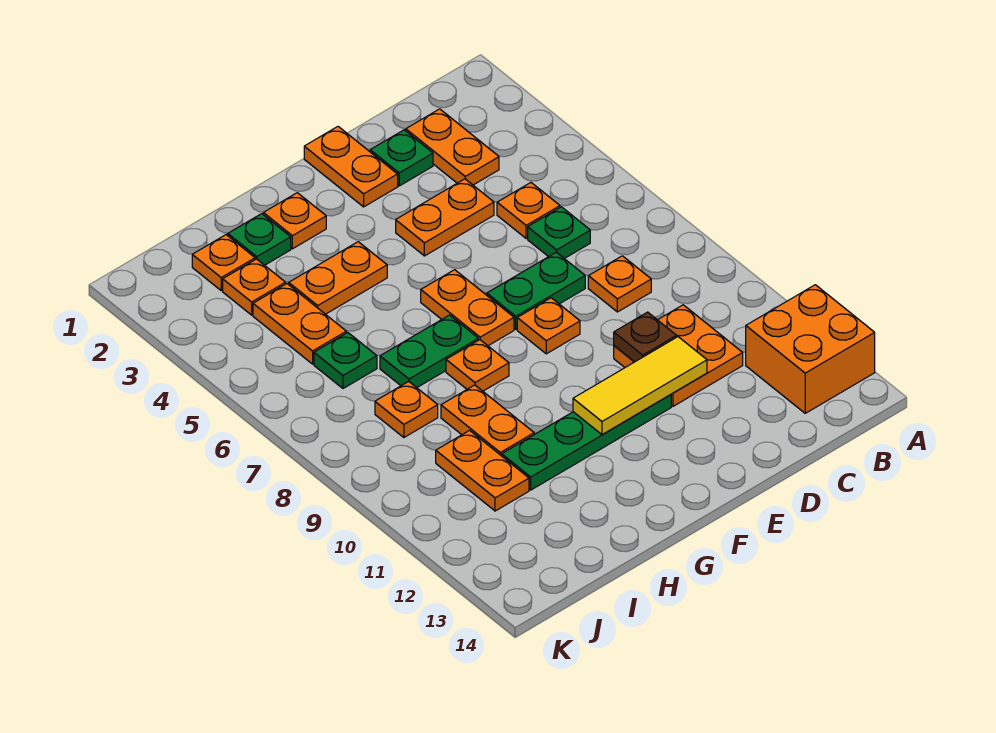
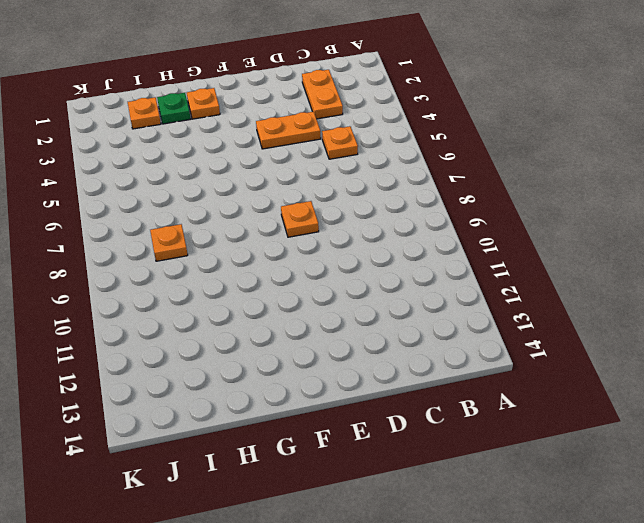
none -> orange brick A12:B13 level 1
none -> green plate C6 level 1
none -> orange plate C8 level 1

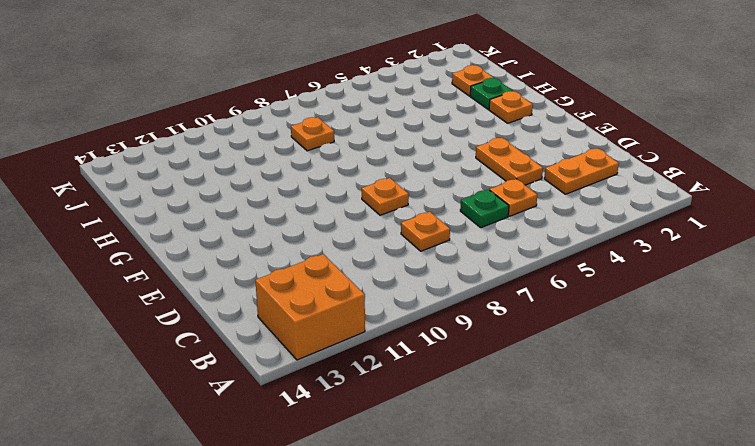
none -> orange plate C10:D11 level 1
none -> green plate D2 level 1
none -> green plate D7:E7 level 1

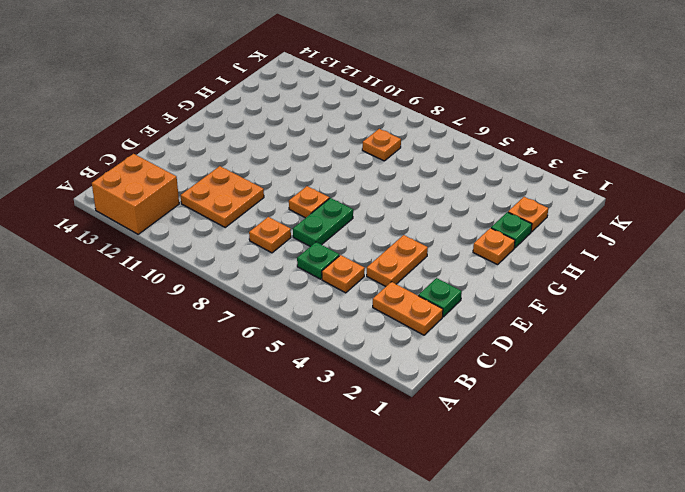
none -> orange plate E1:E2 level 1
none -> green plate E11:H11 level 1
none -> orange plate F6:F7 level 1

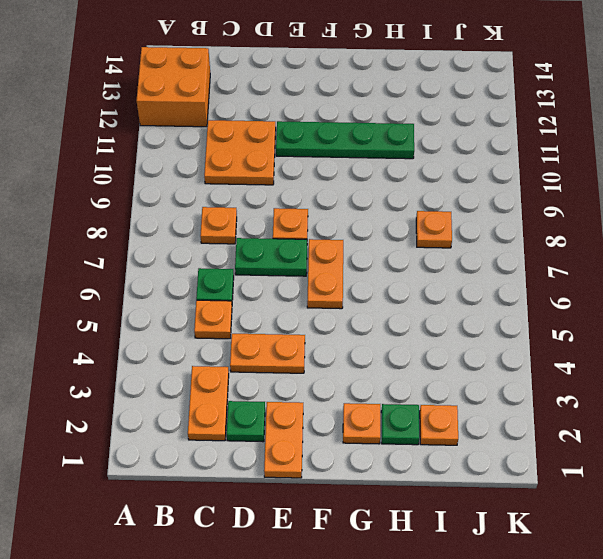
none -> orange plate G4:H4 level 1
none -> green plate G7:H7 level 1
none -> orange plate G8 level 1

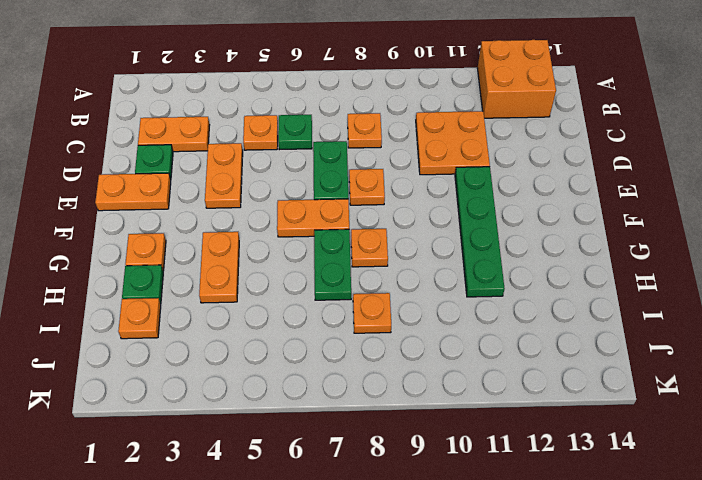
none -> orange plate H9:H10 level 1
none -> orange plate I3 level 1
none -> orange plate I4:I5 level 1

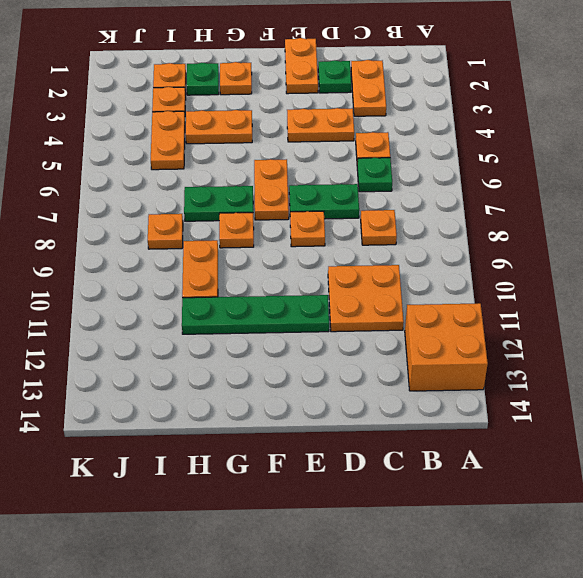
none -> green plate I6 level 1
none -> orange plate I10:I11 level 1
none -> brown plate D10 level 2

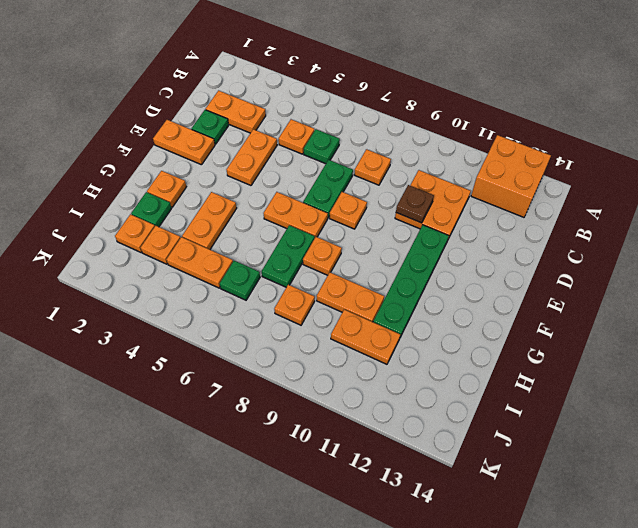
none -> yellow tile D11:F11 level 2

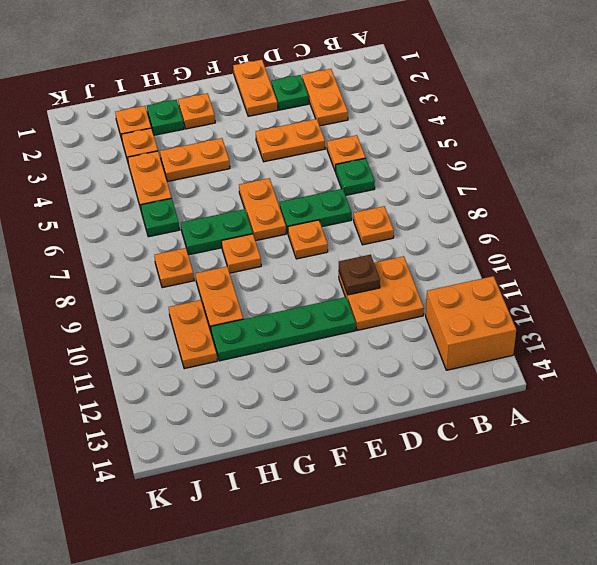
none -> yellow tile D11:F11 level 2

